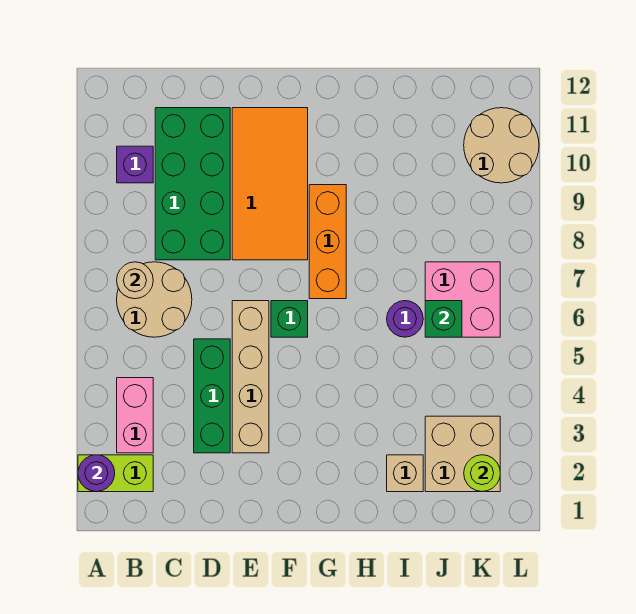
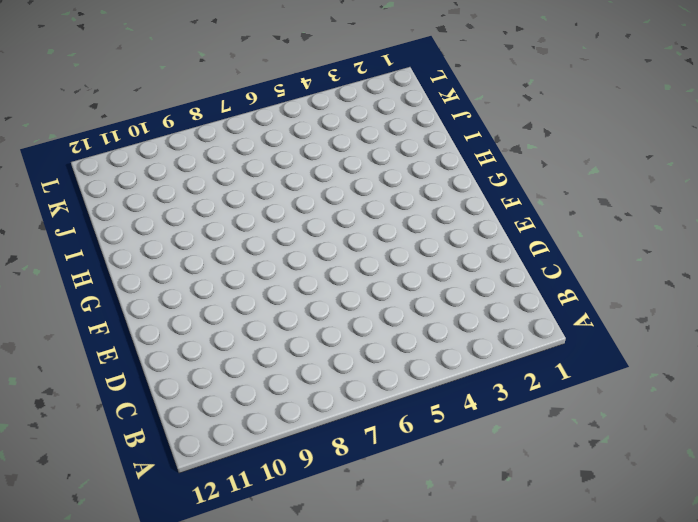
none -> lime brick A2:B2 level 1
none -> pink brick B3:B4 level 1
none -> tan round brick B6:C7 level 1

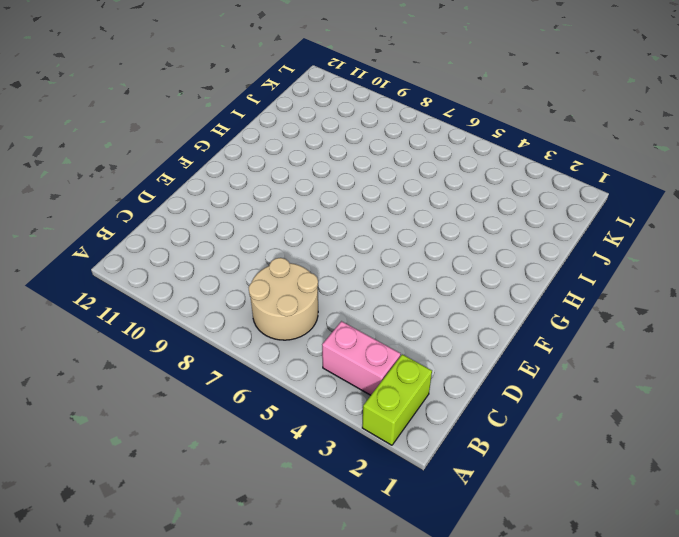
none -> purple brick B10 level 1
none -> green brick C8:D11 level 1
none -> green brick D3:D5 level 1

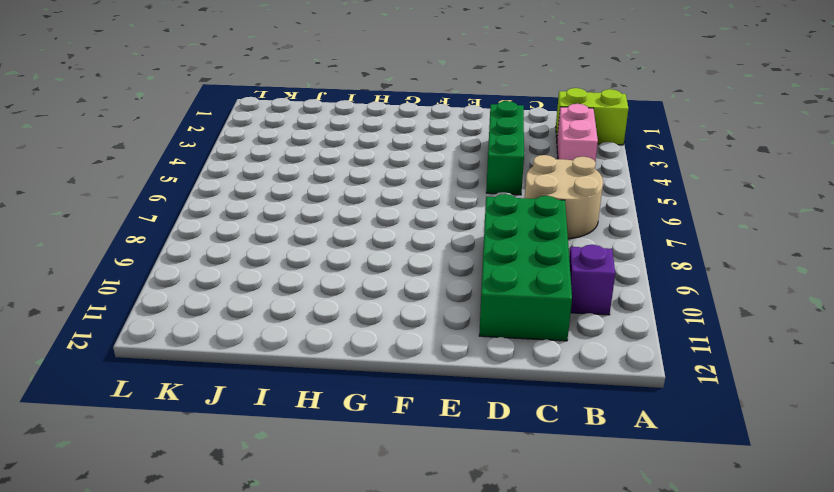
none -> tan brick E3:E6 level 1
none -> orange tile E8:F11 level 1
none -> green brick F6 level 1

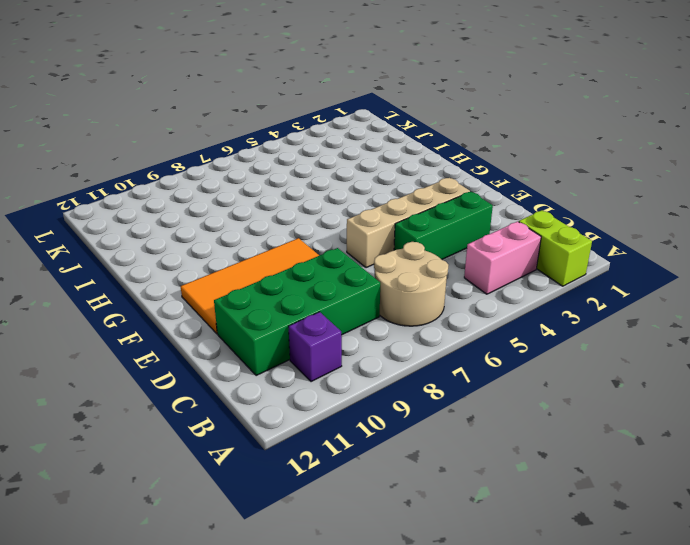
none -> green brick F6 level 1
none -> orange brick G7:G9 level 1
none -> tan brick I2 level 1

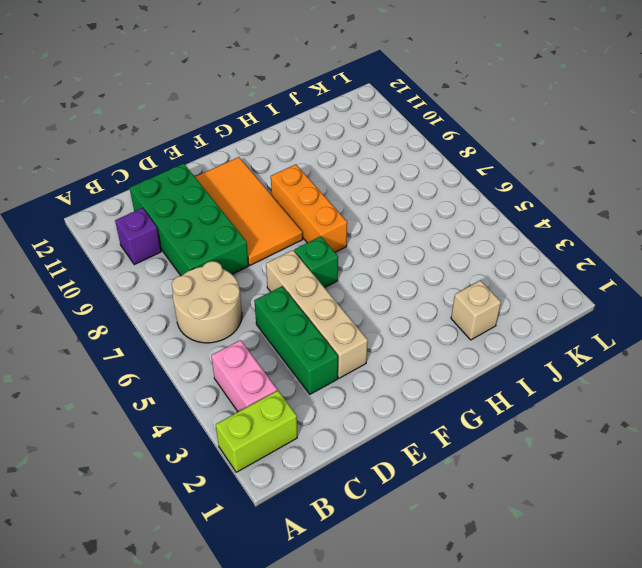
none -> purple round brick I6 level 1
none -> tan brick J2:K3 level 1
none -> pink brick J6:K7 level 1

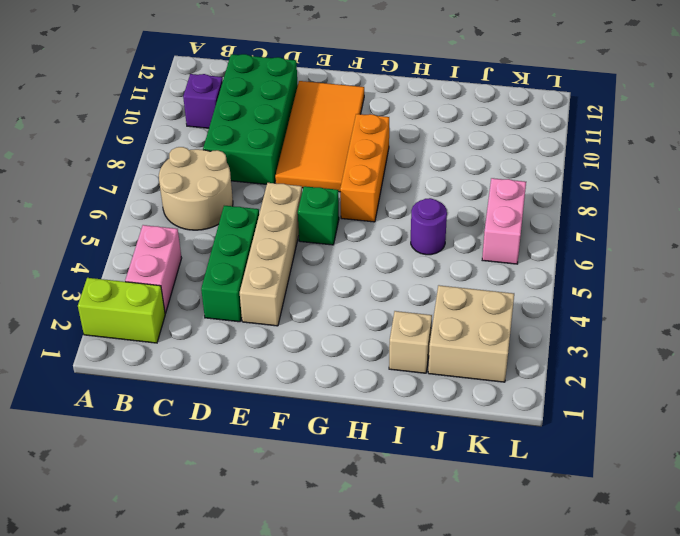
pink brick K6:K7 level 1 -> pink brick J6:K7 level 1
none -> tan round brick K10:L11 level 1
none -> purple round brick A2 level 2
none -> tan round brick B7 level 2

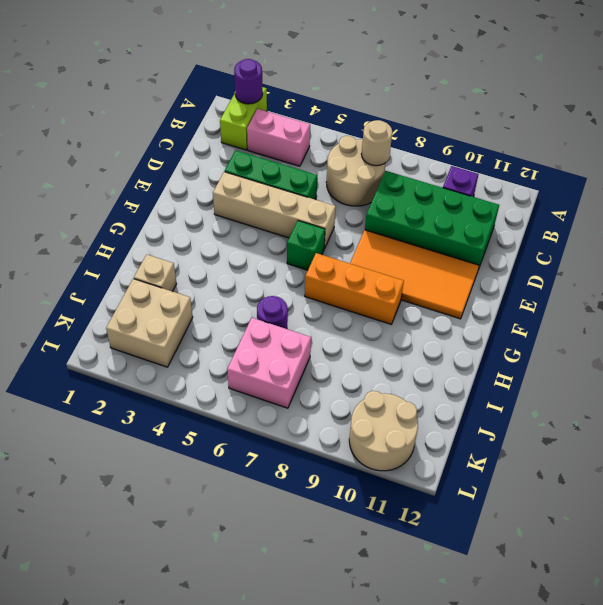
none -> green brick J6 level 2
none -> lime round brick K2 level 2

